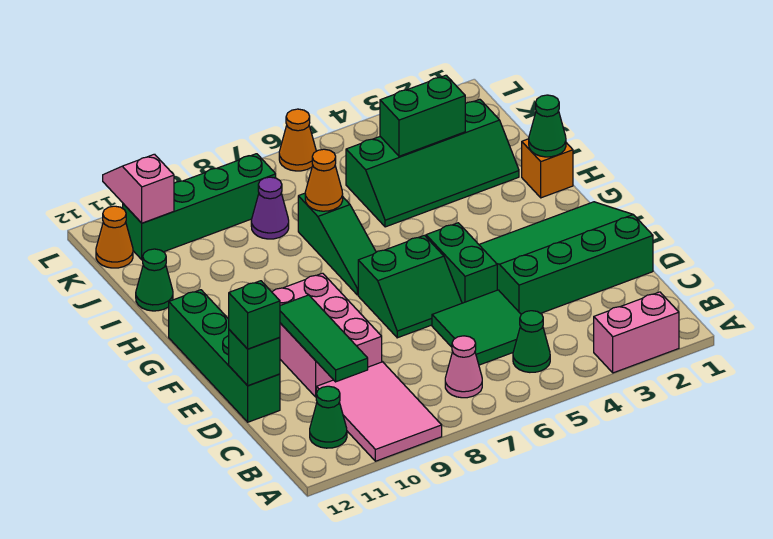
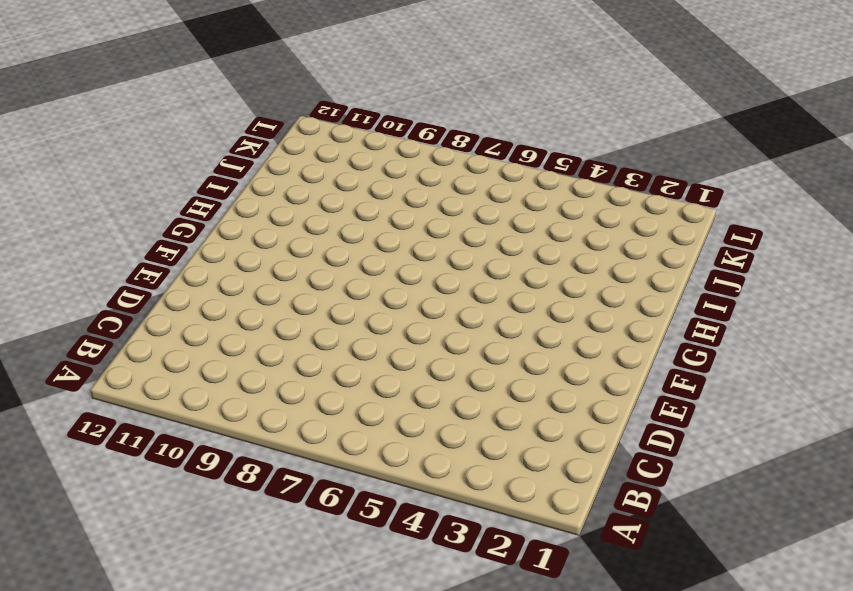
none -> pink brick A2:A3 level 1
none -> pink tile A9:C10 level 1
none -> green cone B5 level 1

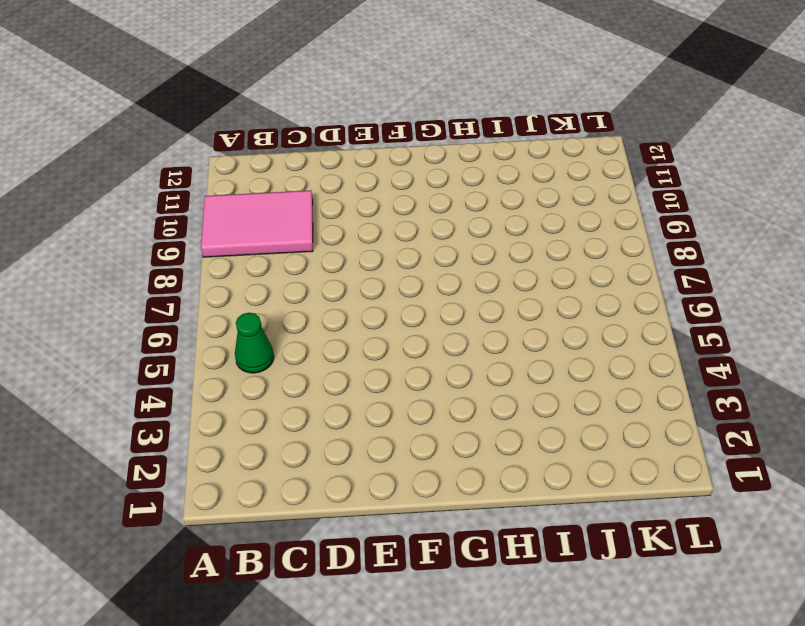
none -> pink brick A2:A3 level 1
none -> pink cone B7 level 1
none -> green cone B11 level 1

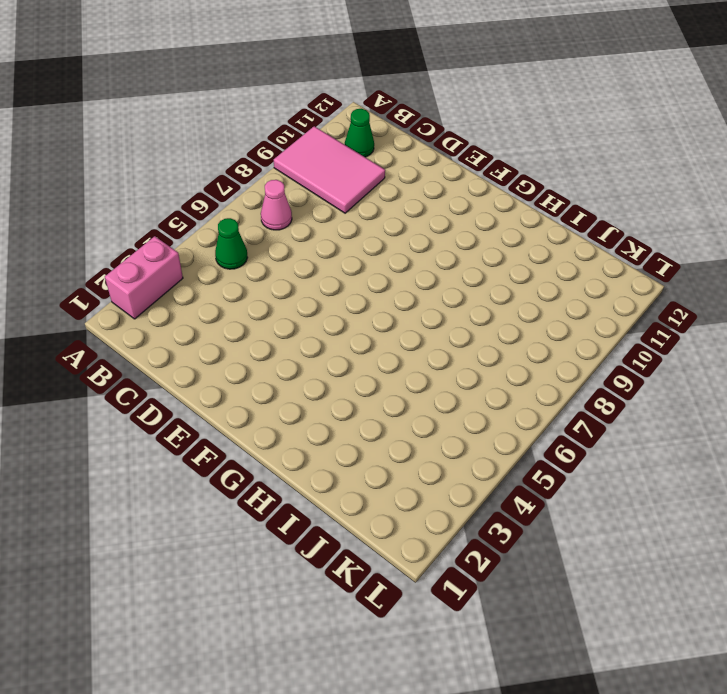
none -> green tile C5:D6 level 1
none -> green slope D1:F4 level 1 top D
none -> pink brick D9:F10 level 1

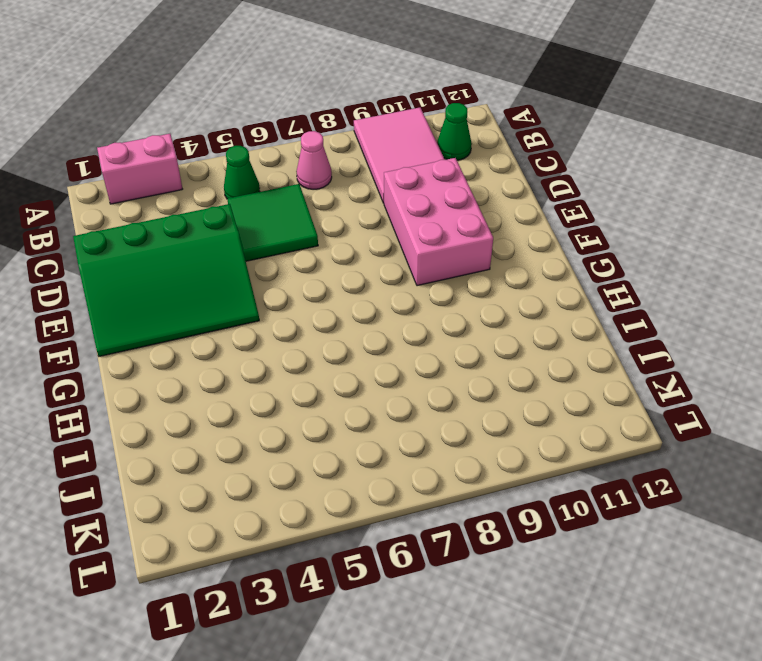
none -> green brick D12:G12 level 1
none -> green brick E5:F5 level 1
none -> green slope E6:F7 level 1 top F

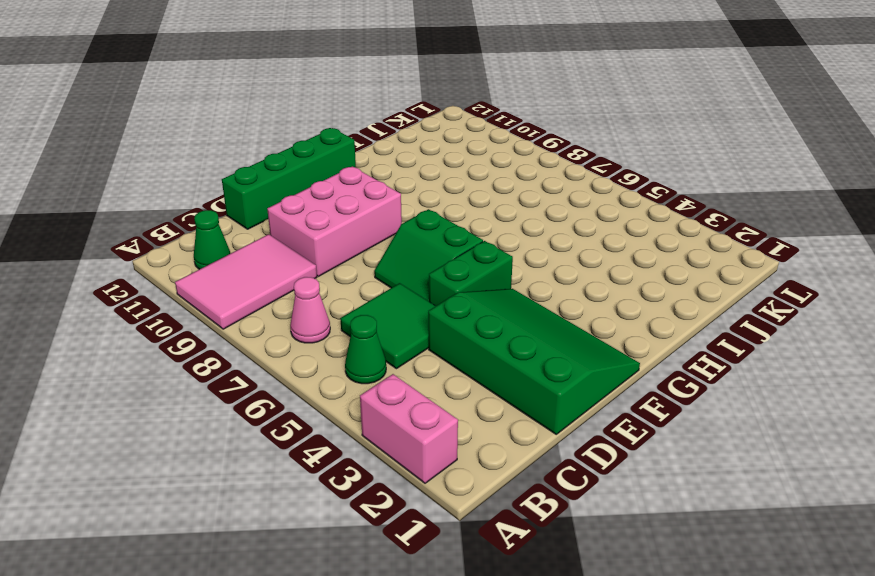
none -> green slope G7:I7 level 1 top I
none -> orange brick H1 level 1
none -> green slope I2:J5 level 1 top J

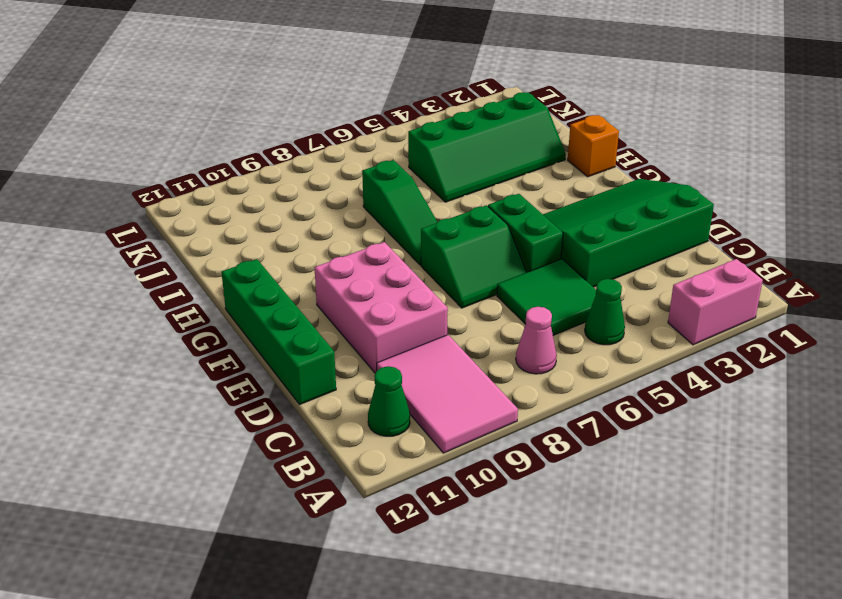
none -> green cone I12 level 1
none -> purple cone J8 level 1
none -> green brick K8:K11 level 1

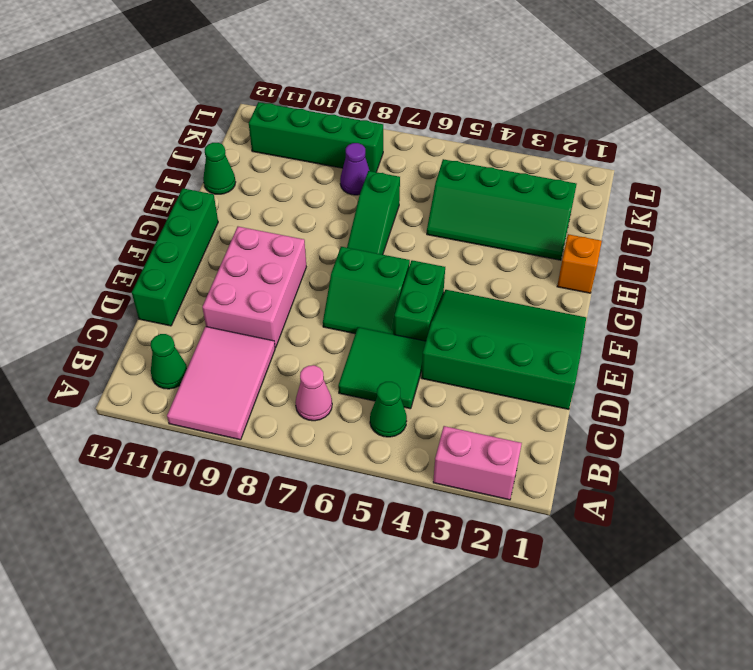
none -> orange cone K12 level 1
none -> orange cone L6 level 1
none -> green tile C10:E10 level 2

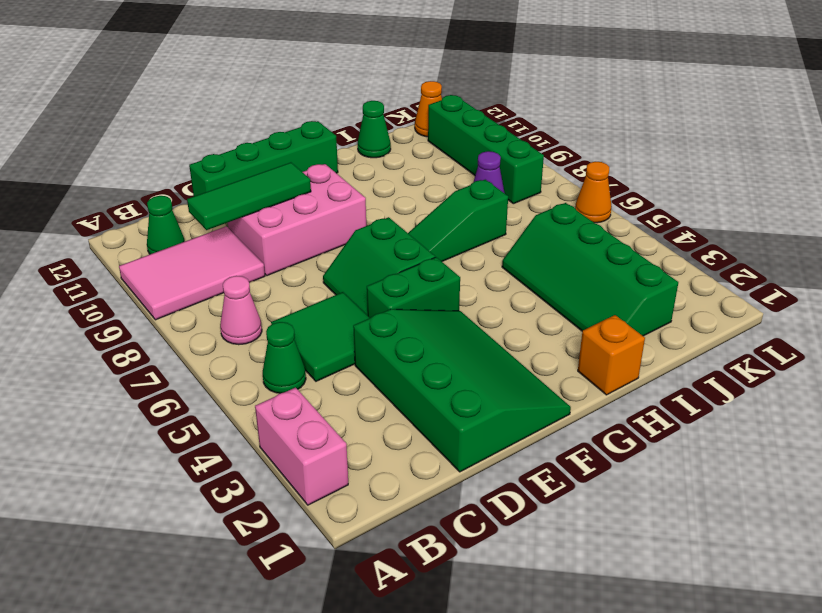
none -> green brick D12 level 2
none -> green cone H1 level 2
none -> orange cone I7 level 2

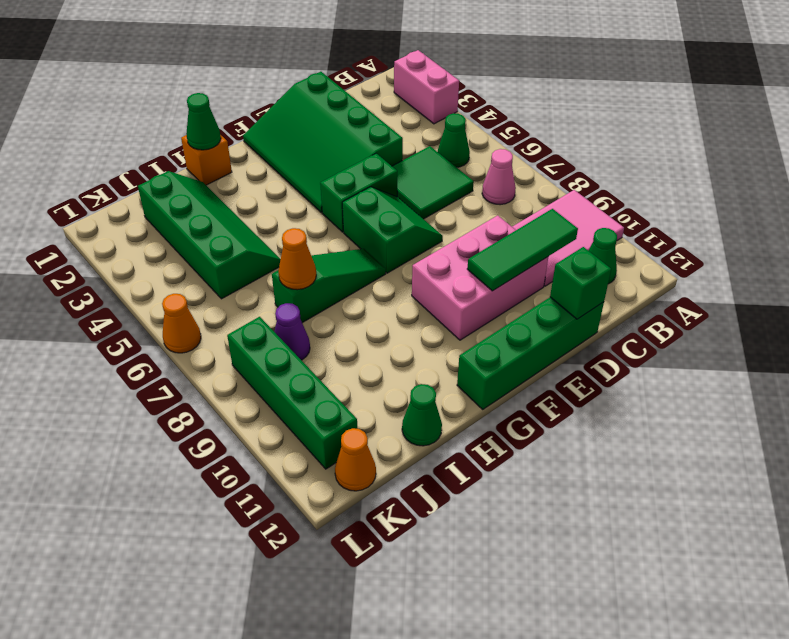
none -> green brick J3:J4 level 2
none -> pink slope K11:L11 level 2 top K
none -> green brick D12 level 3

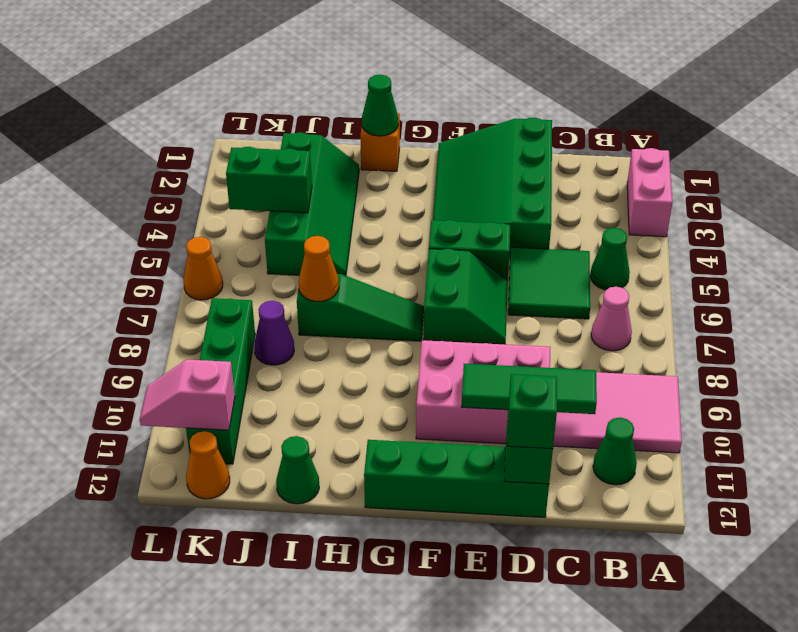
green brick J4:K4 level 2 -> green brick J3:J4 level 2

